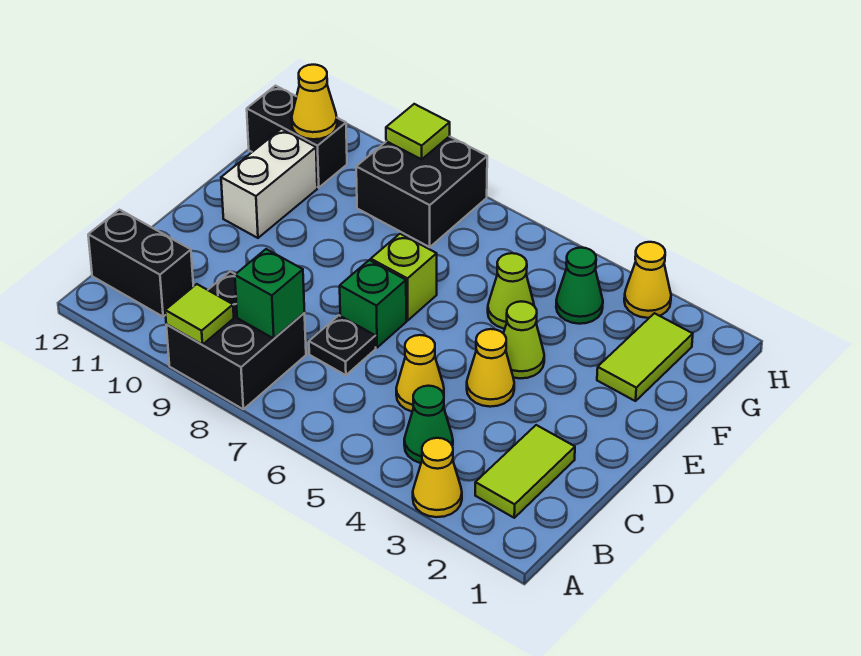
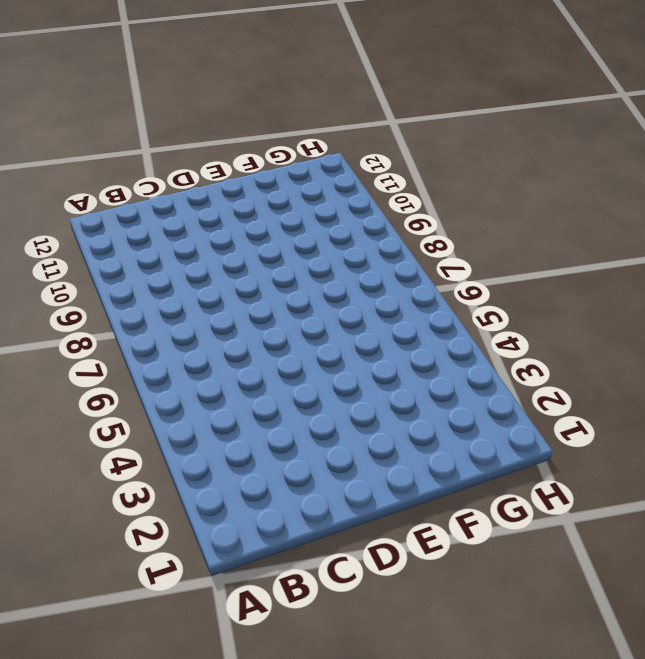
none -> yellow cone A3 level 1
none -> black brick A8:B9 level 1
none -> lime tile B2:C2 level 1

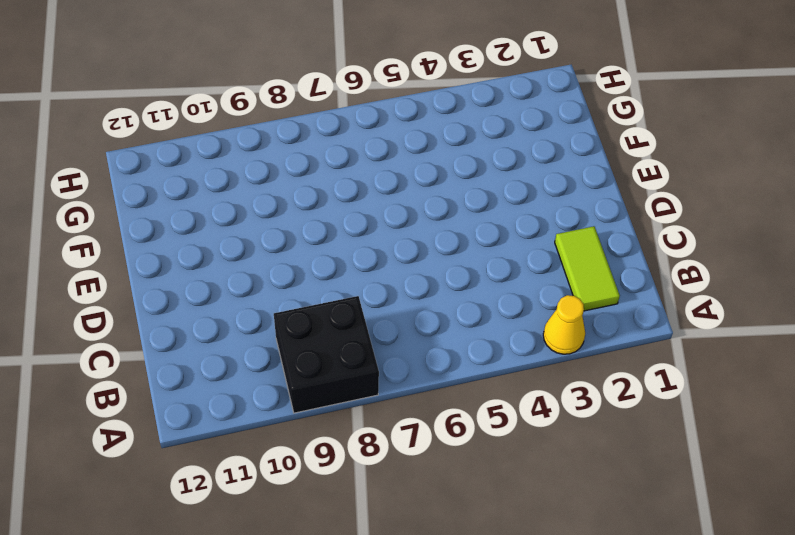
none -> green cone B4 level 1
none -> black brick B11:B12 level 1
none -> yellow cone C5 level 1

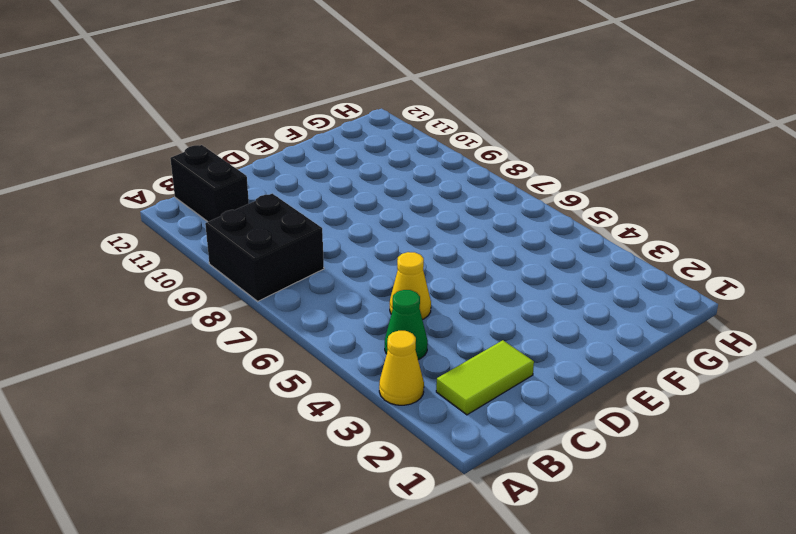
none -> black plate C7 level 1
none -> yellow cone D4 level 1
none -> green brick D7 level 1

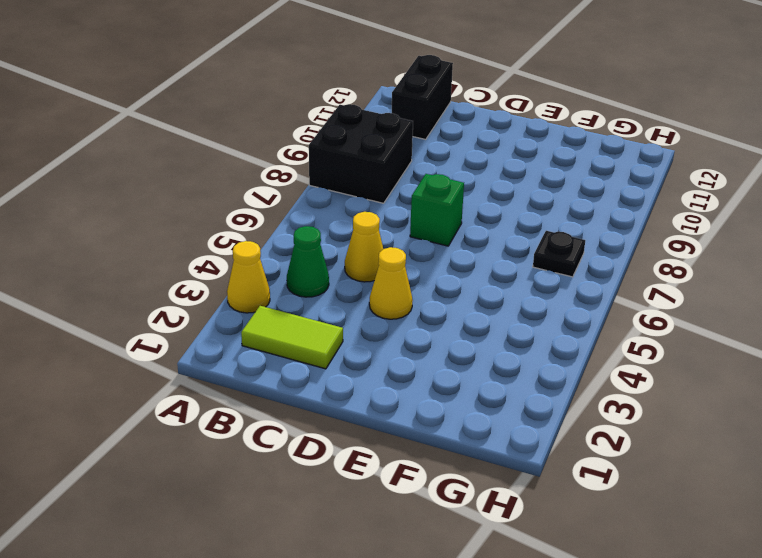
black plate G7 level 1 -> black plate C7 level 1
none -> lime cone E4 level 1
none -> lime brick E7 level 1
none -> white brick E11:F11 level 1

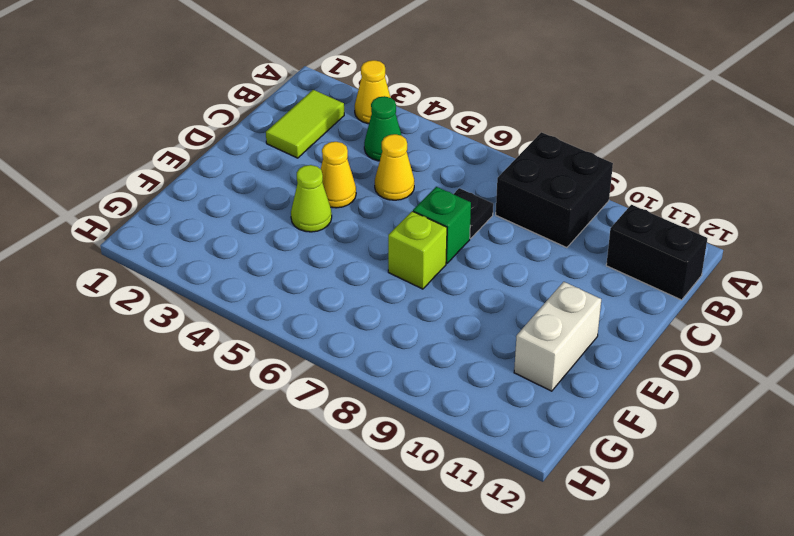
none -> lime tile F2:G2 level 1
none -> lime cone F5 level 1
none -> green cone G4 level 1

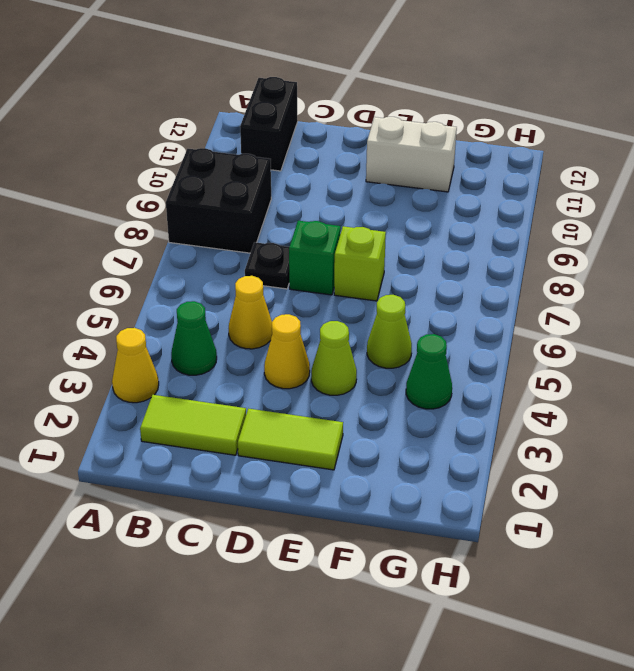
lime tile D2:E2 level 1 -> lime tile F2:G2 level 1
none -> black brick G8:H9 level 1
none -> black brick G11:G12 level 1
none -> yellow cone H3 level 1

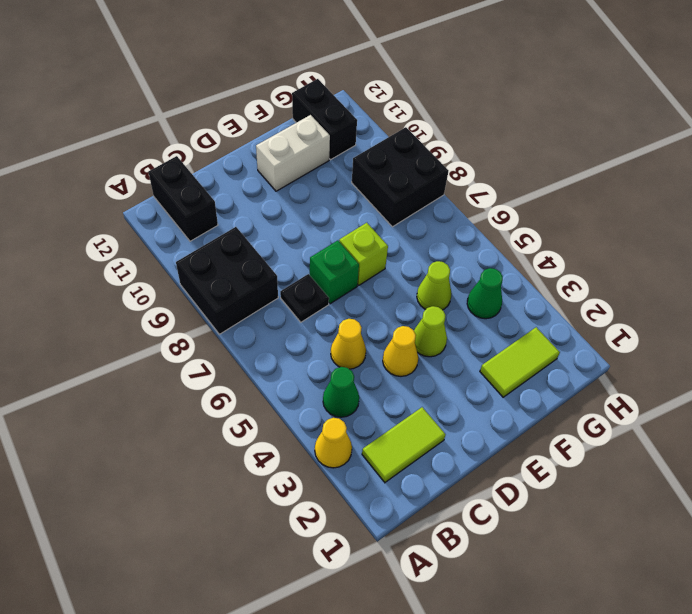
none -> yellow cone H3 level 1
none -> lime tile A9 level 2
none -> green brick B8 level 2

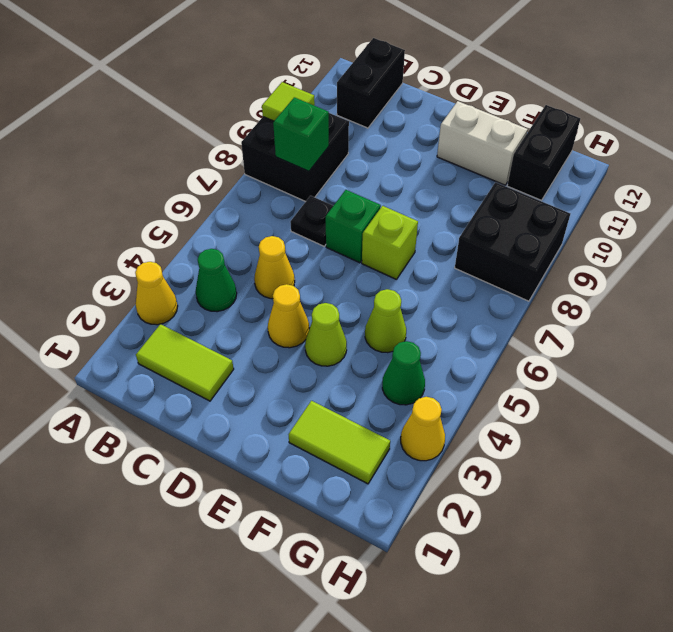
none -> yellow cone G11 level 2
none -> lime tile H9 level 2

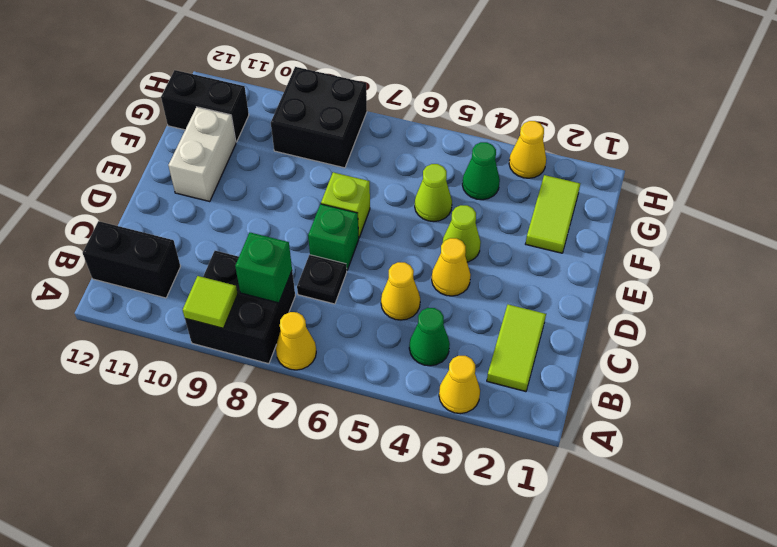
yellow cone A7 level 1 -> yellow cone G11 level 2
none -> lime tile H9 level 2

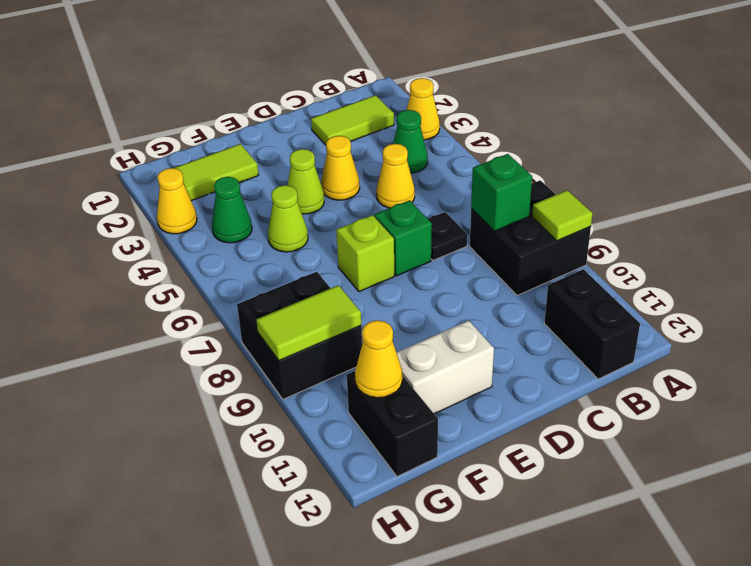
lime tile G9:H9 level 2 -> lime tile H9 level 2

